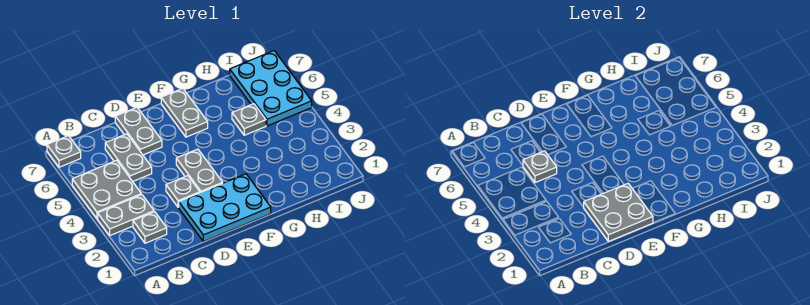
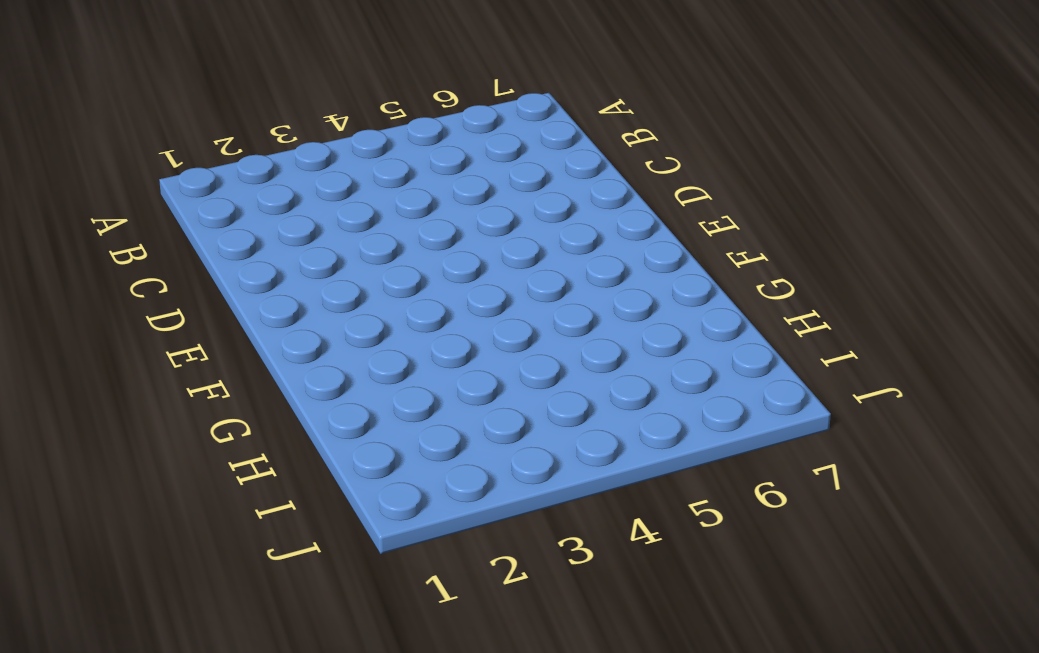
none -> grey plate A3:B3 level 1
none -> grey plate A4:B5 level 1
none -> grey plate A7 level 1

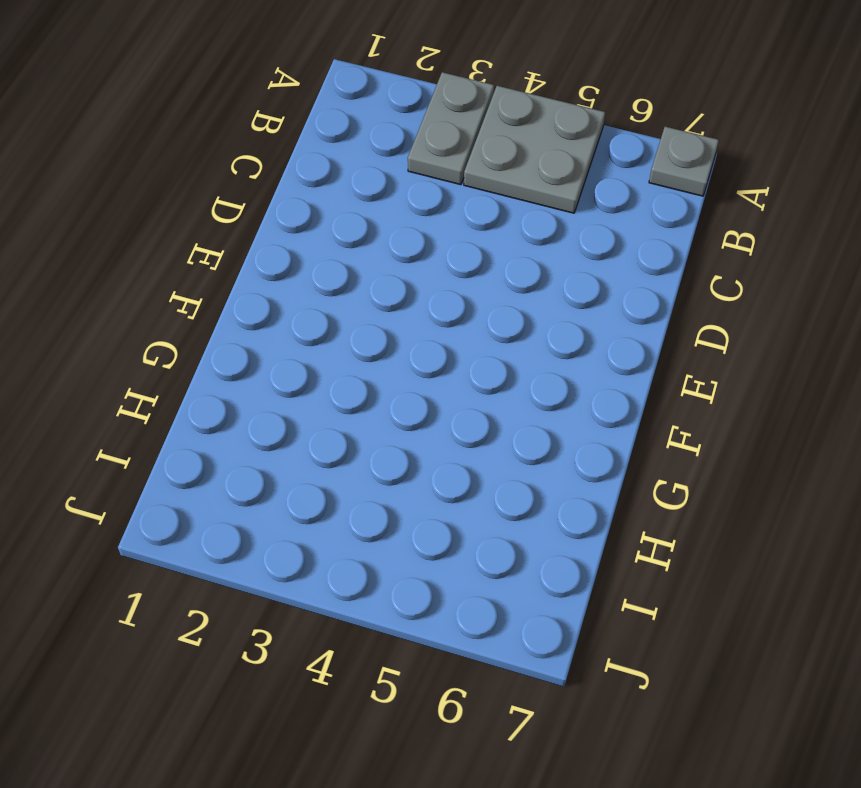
none -> grey plate B2 level 1
none -> grey plate C5:C6 level 1
none -> cyan plate D1:F2 level 1

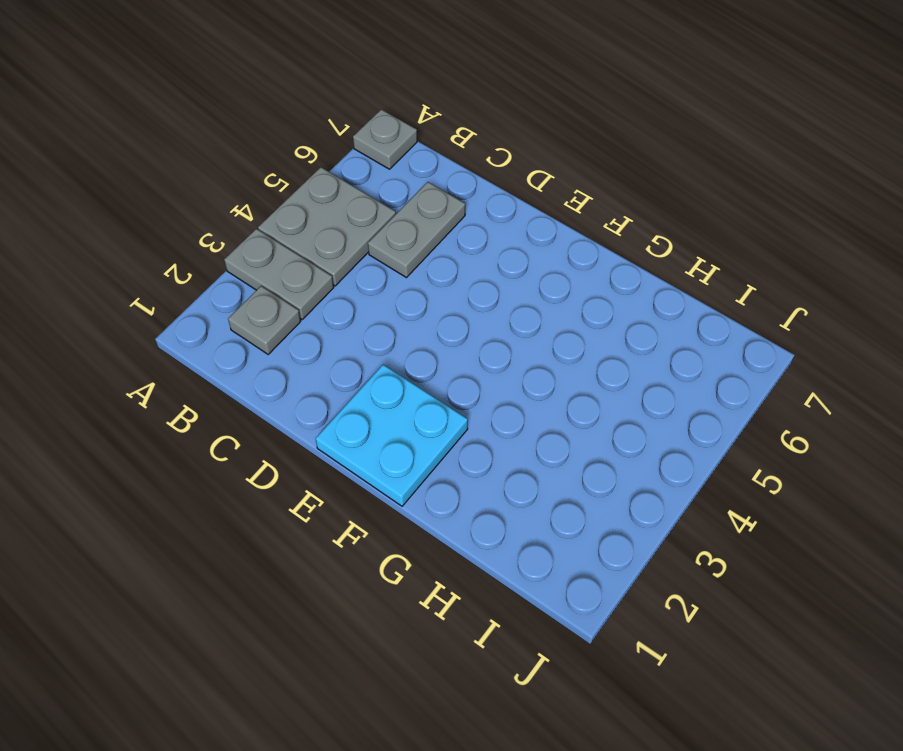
cyan plate E1:F2 level 1 -> cyan plate D1:F2 level 1
none -> grey plate D3 level 1
none -> grey plate D6:D7 level 1
none -> grey plate E3:E4 level 1

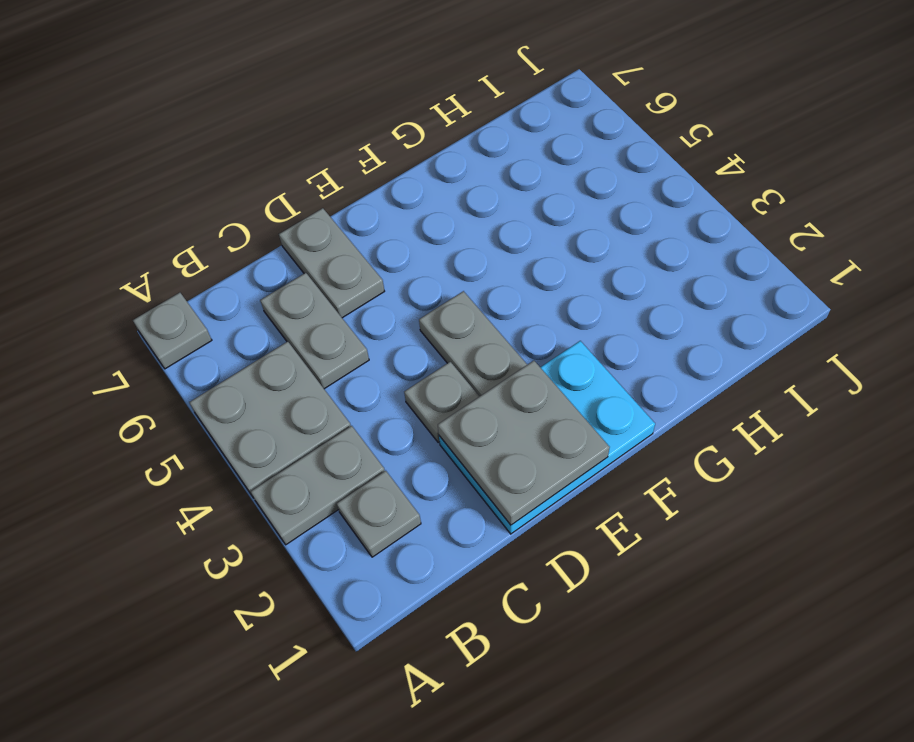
none -> grey plate F6:F7 level 1
none -> grey plate H5 level 1
none -> cyan plate I5:J7 level 1

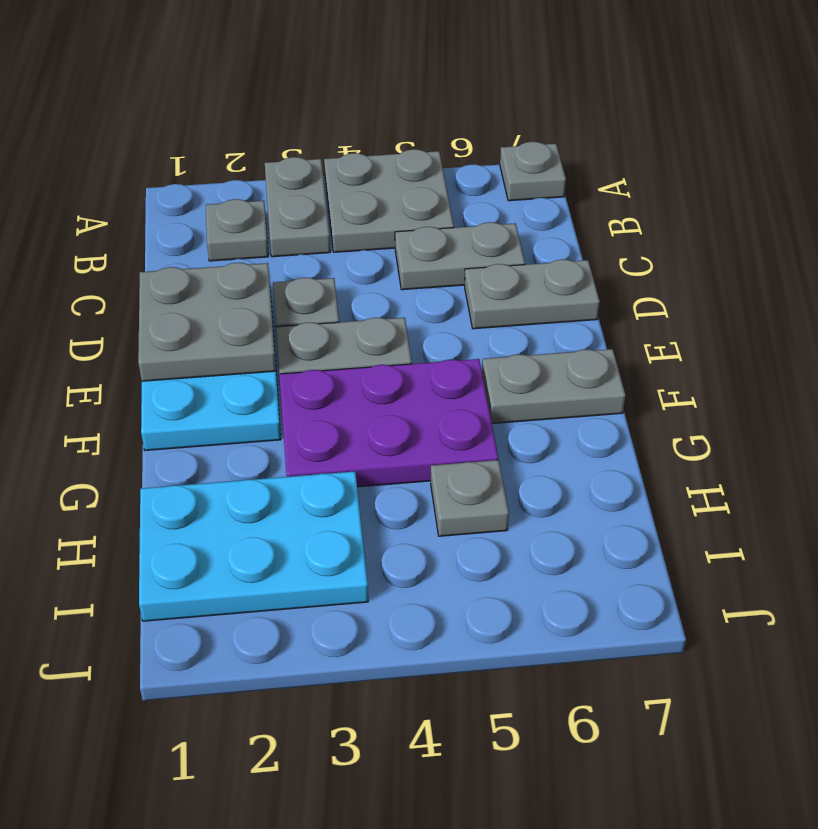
purple plate F3:G5 level 1 -> none
cyan plate H1:I3 level 1 -> cyan plate I5:J7 level 1
none -> grey plate C5 level 2

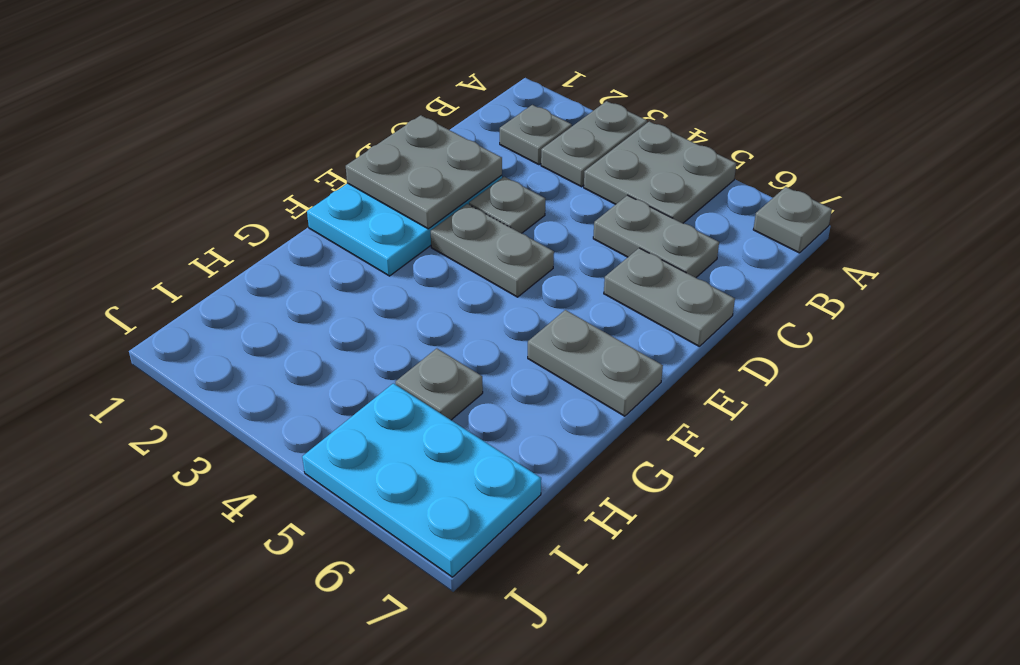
none -> grey plate C5 level 2

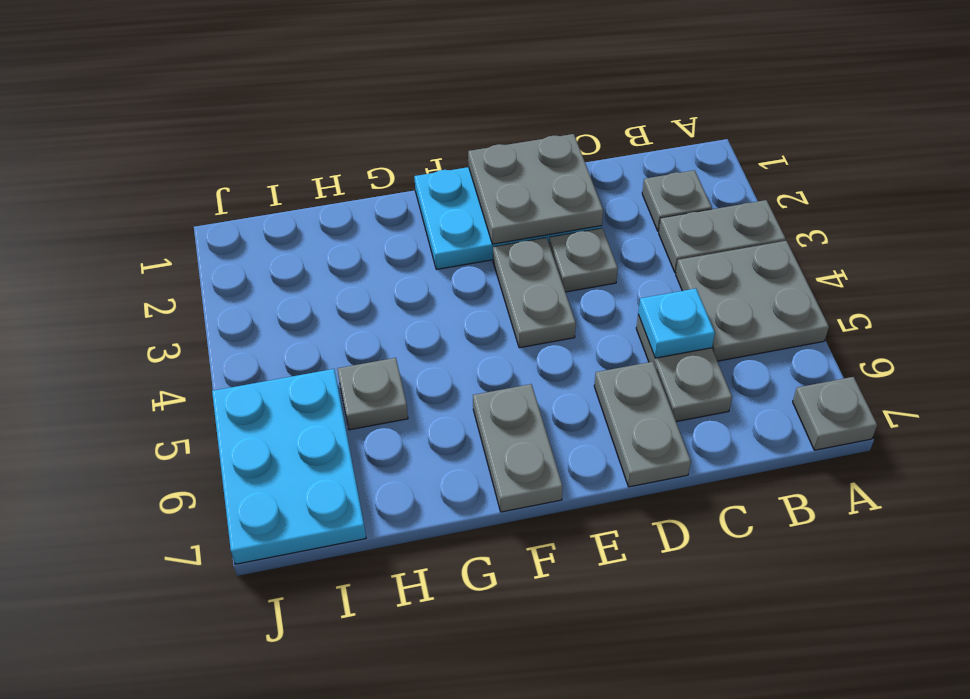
cyan plate C5 level 2 -> grey plate C5 level 2

